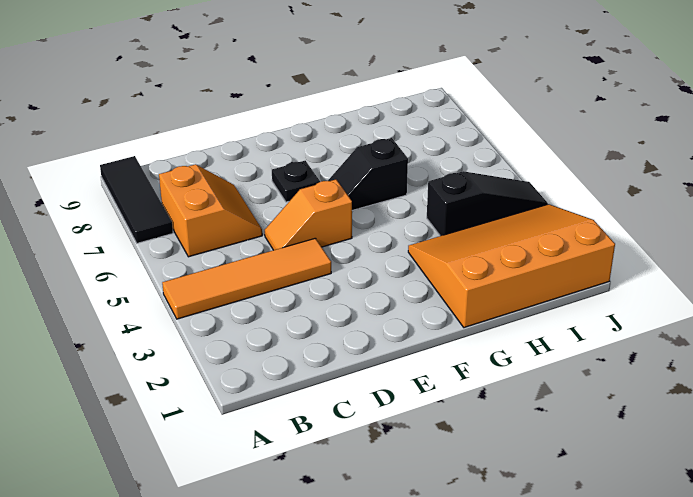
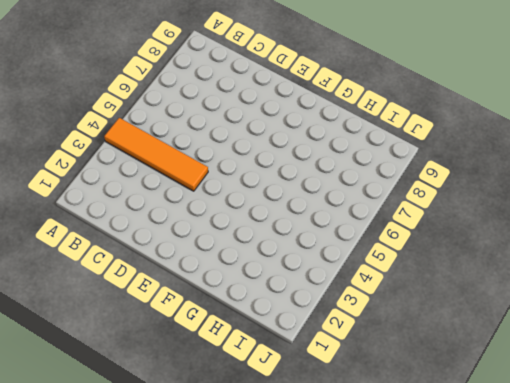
none -> black tile A7:A9 level 1
none -> orange slope B6:C7 level 1 top B

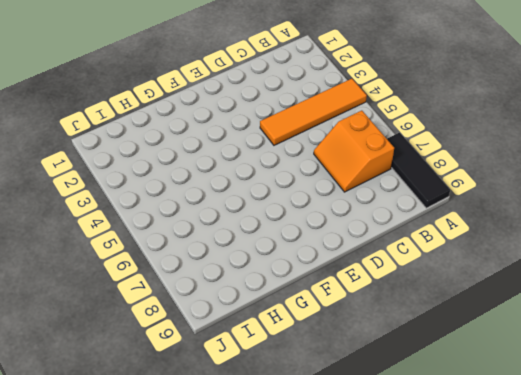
none -> orange slope D5:E5 level 1 top E
none -> black plate E7 level 1

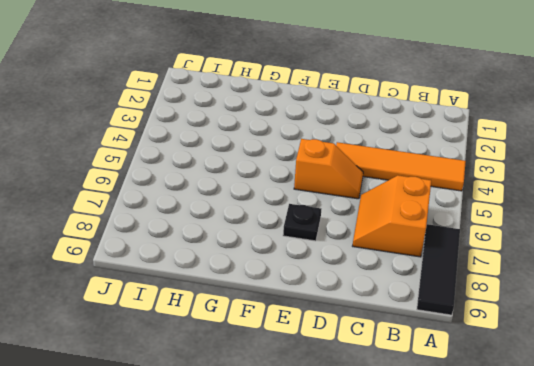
none -> black slope F6:G6 level 1 top G
none -> orange slope G1:J3 level 1 top 1

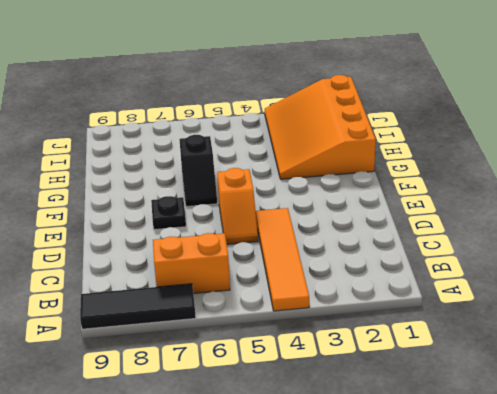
none -> black slope H4:J4 level 1 top H

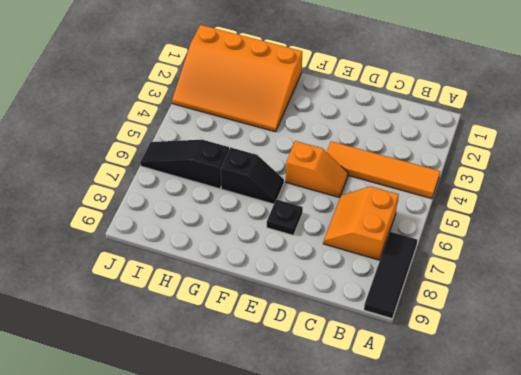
black slope H6:J6 level 1 top H -> black slope H4:J4 level 1 top H

